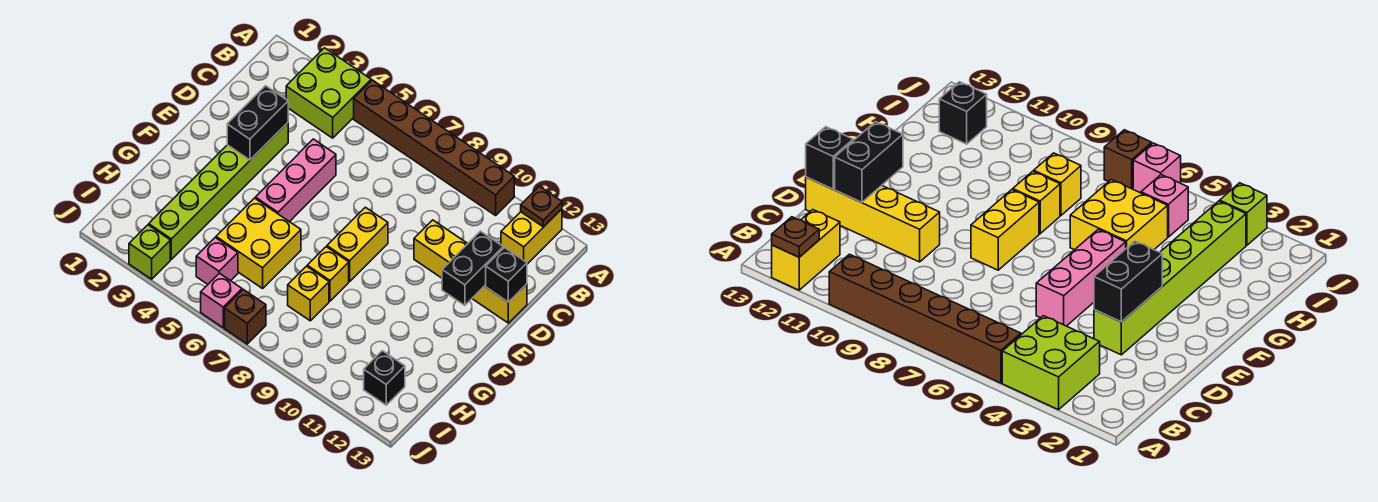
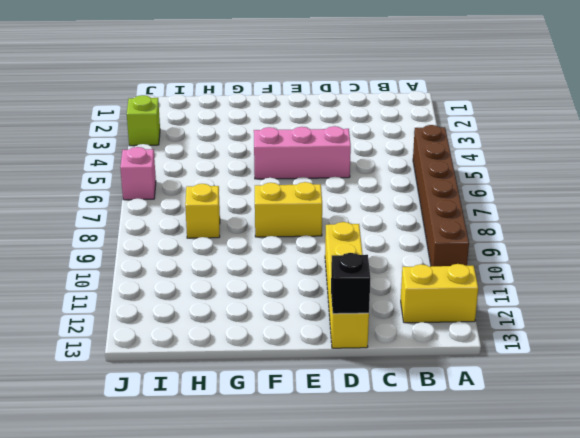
none -> lime brick A3:B4 level 1
none -> lime brick D3:I3 level 1
none -> yellow brick G5:H6 level 1

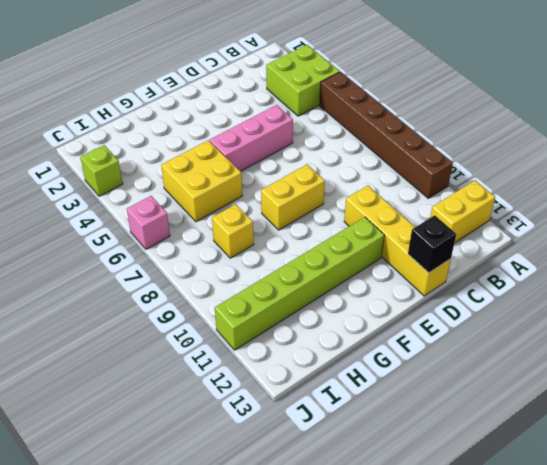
lime brick E11:J11 level 1 -> lime brick D3:I3 level 1
none -> yellow brick G8 level 1
none -> pink brick I5 level 1
none -> black brick I12 level 1

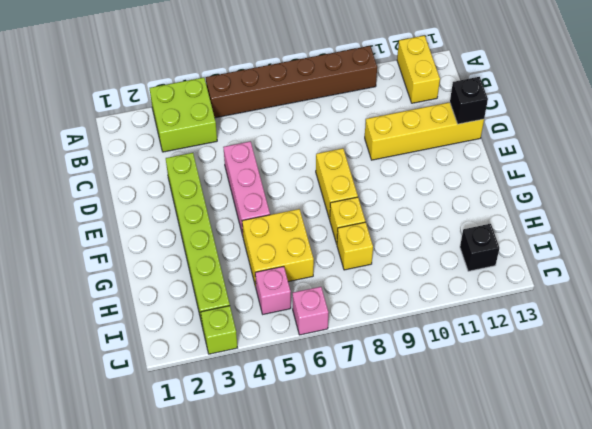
none -> brown brick J7 level 1
none -> brown plate A12 level 2
none -> black brick D3:E3 level 2

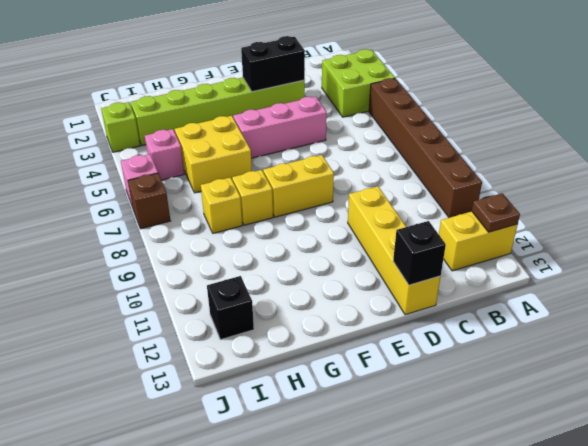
none -> black brick D12:E12 level 2

